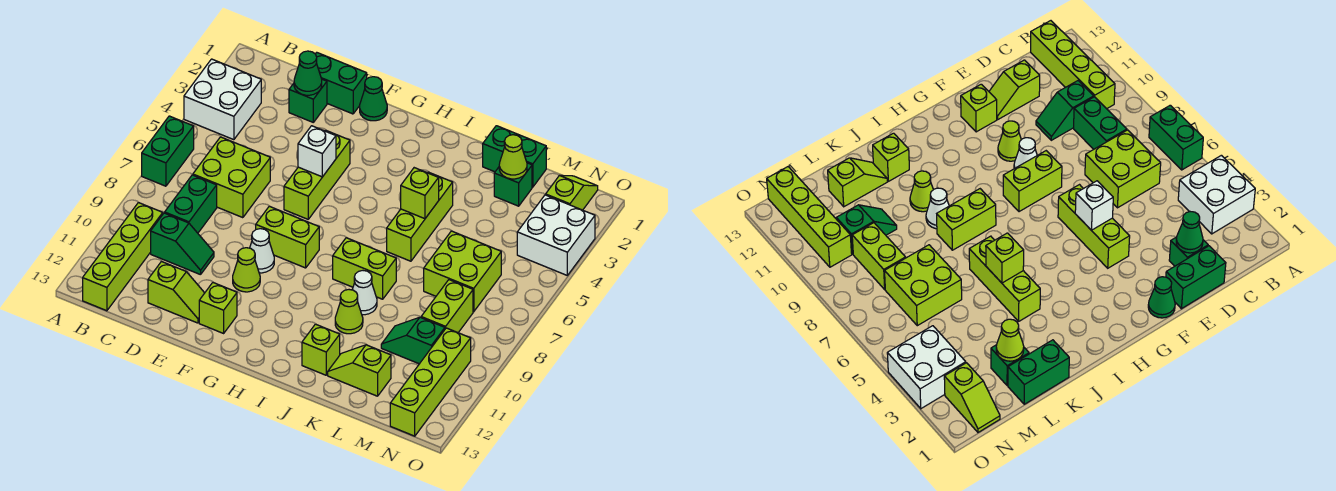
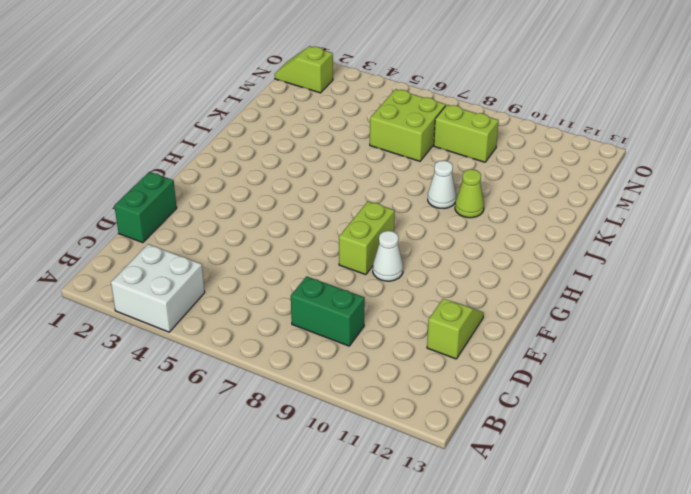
none -> green brick A6:A7 level 1
none -> lime brick B10:B13 level 1
none -> lime brick C6:D7 level 1
none -> green slope C10:D10 level 1 top C

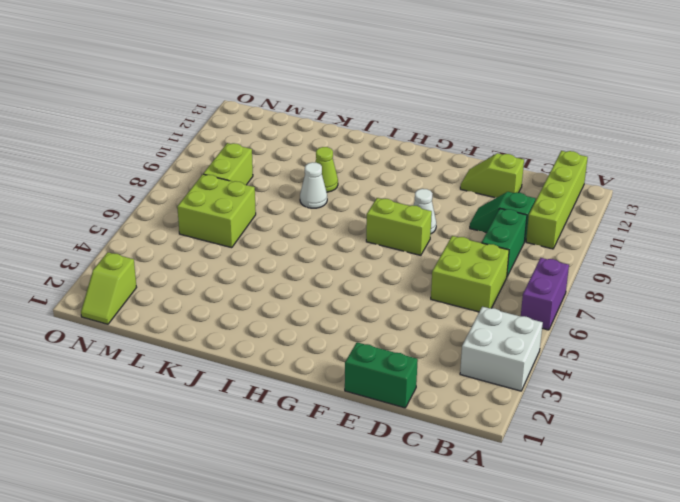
purple brick A6:A7 level 1 -> green brick A6:A7 level 1
none -> green brick D2 level 1
none -> green cone F1 level 1
none -> lime brick F4:F6 level 1
none -> lime cone F10 level 1

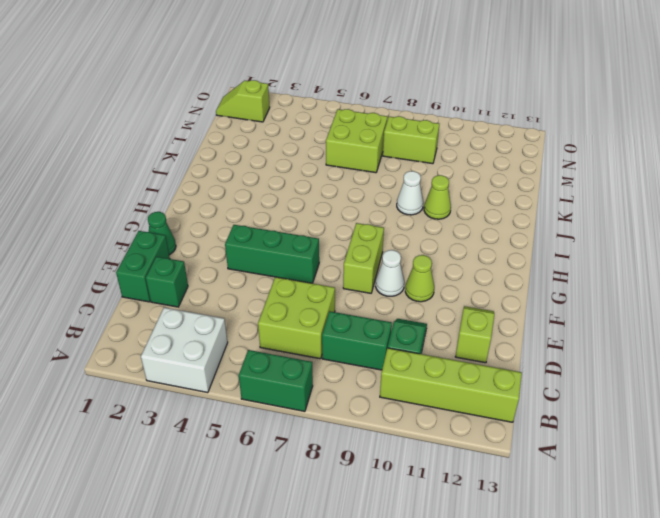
green brick F4:F6 level 1 -> lime brick F4:F6 level 1
none -> lime brick F12 level 1
none -> lime brick I8:J8 level 1
none -> lime brick J4:J6 level 1
none -> lime brick J12 level 1

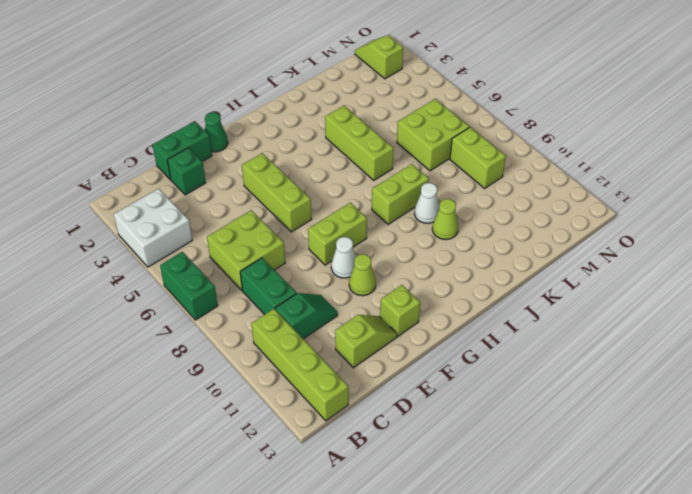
none -> lime brick J12 level 1
none -> green brick K1:L1 level 1
none -> lime slope K12:L12 level 1 top L
none -> green brick L2 level 1

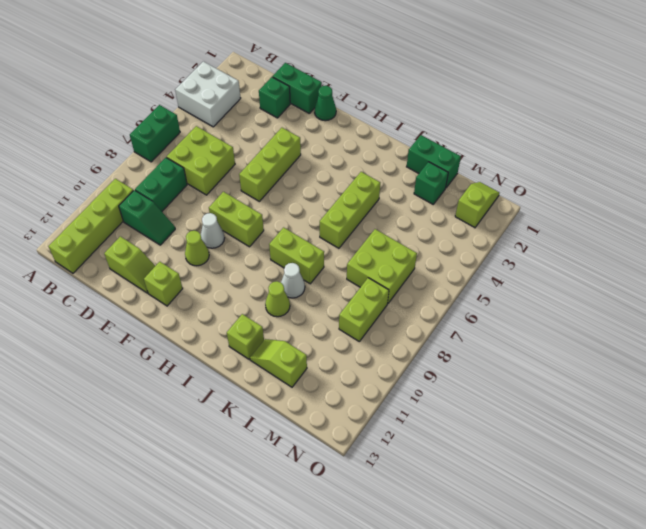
none -> green slope L10:M10 level 1 top M
none -> white brick N3:O4 level 1
none -> lime brick N10:N13 level 1
none -> green cone D2 level 2

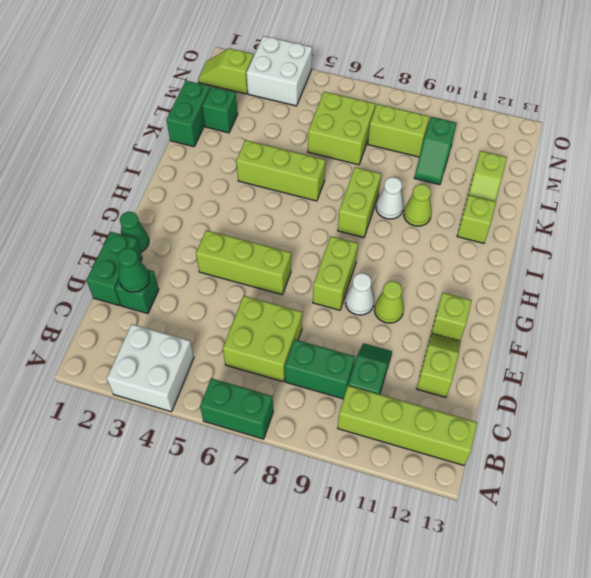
none -> lime brick N10:N13 level 1
none -> white brick F5 level 2
none -> lime brick J5 level 2
none -> lime cone L2 level 2

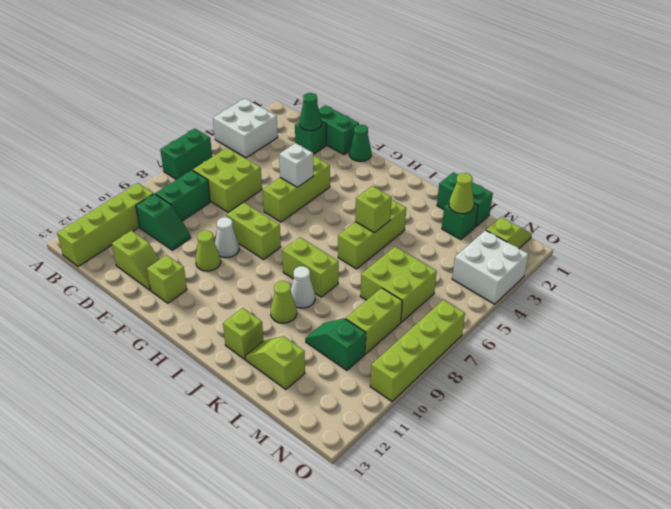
lime brick O7:O10 level 1 -> lime brick N10:N13 level 1

